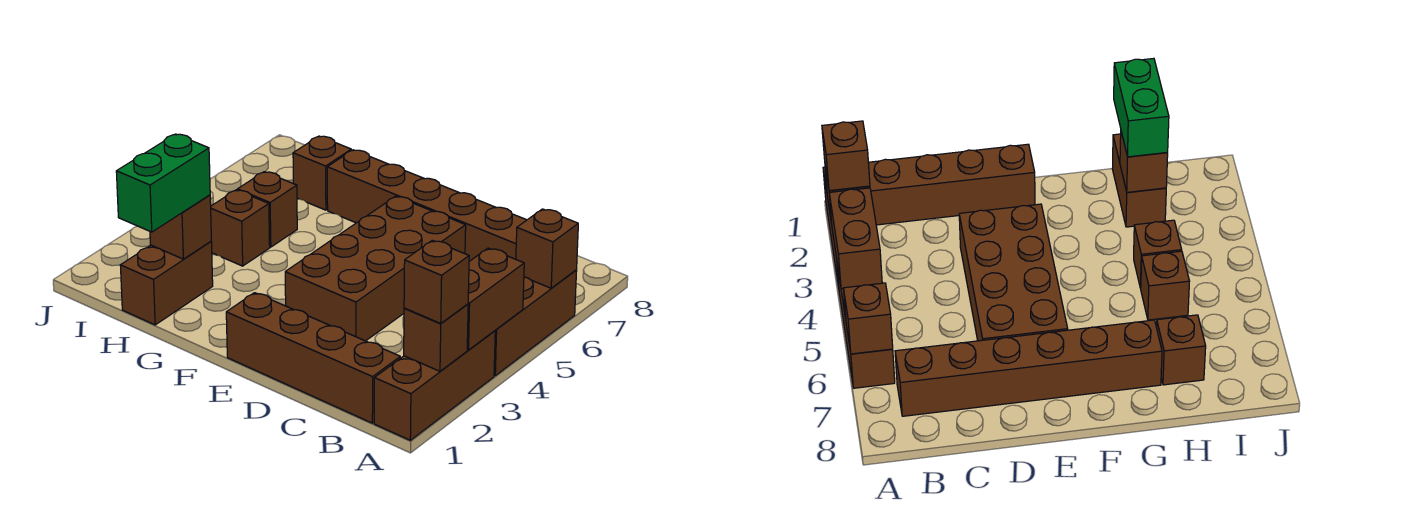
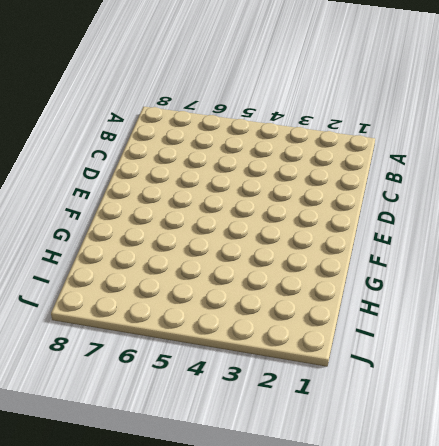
none -> brown brick A1:A3 level 1
none -> brown brick A4:A6 level 1
none -> brown brick B1:E1 level 1

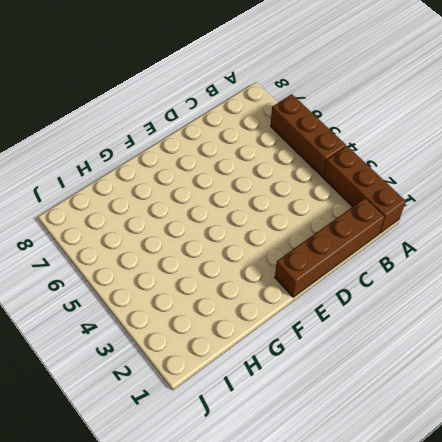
none -> brown brick B7:G7 level 1
none -> brown brick D3:E6 level 1
none -> brown brick H1:H2 level 1

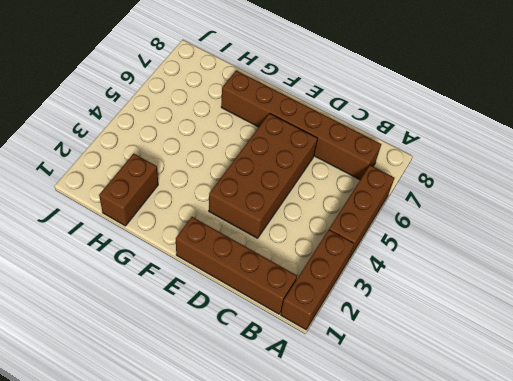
none -> brown brick H4 level 1
none -> brown brick H5 level 1
none -> brown brick H7 level 1

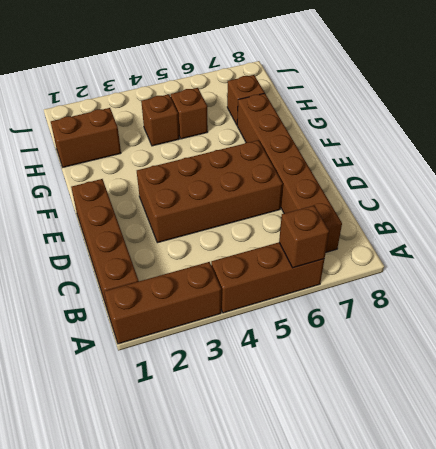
none -> brown brick A2 level 2
none -> brown brick A3:A4 level 2
none -> brown brick H2 level 2

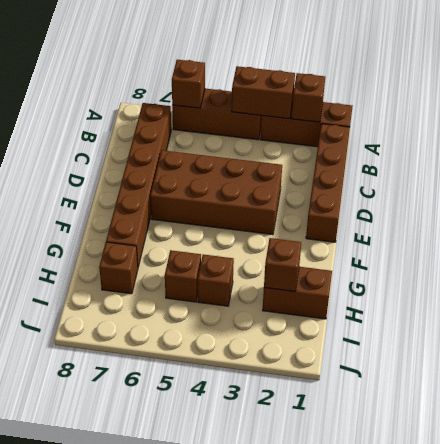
none -> brown brick A2 level 3
none -> green brick H1:H2 level 3

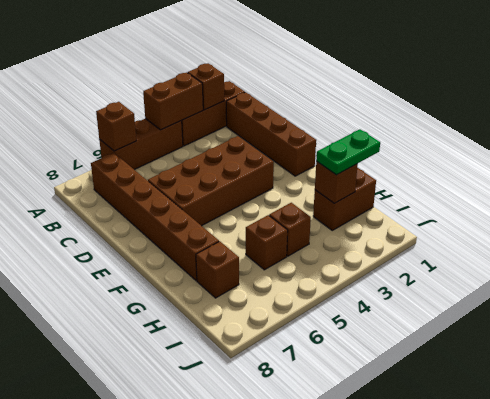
green plate H1:H2 level 3 -> green brick H1:H2 level 3
none -> brown brick A2 level 3

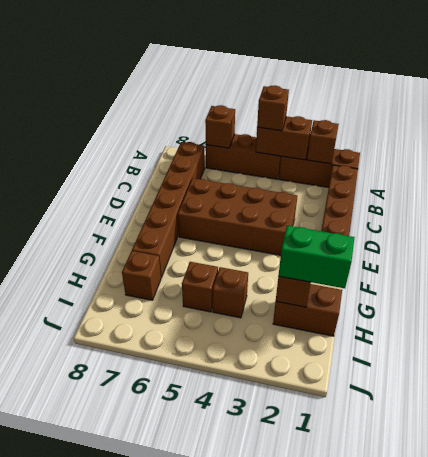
brown brick A4 level 3 -> brown brick A2 level 3

